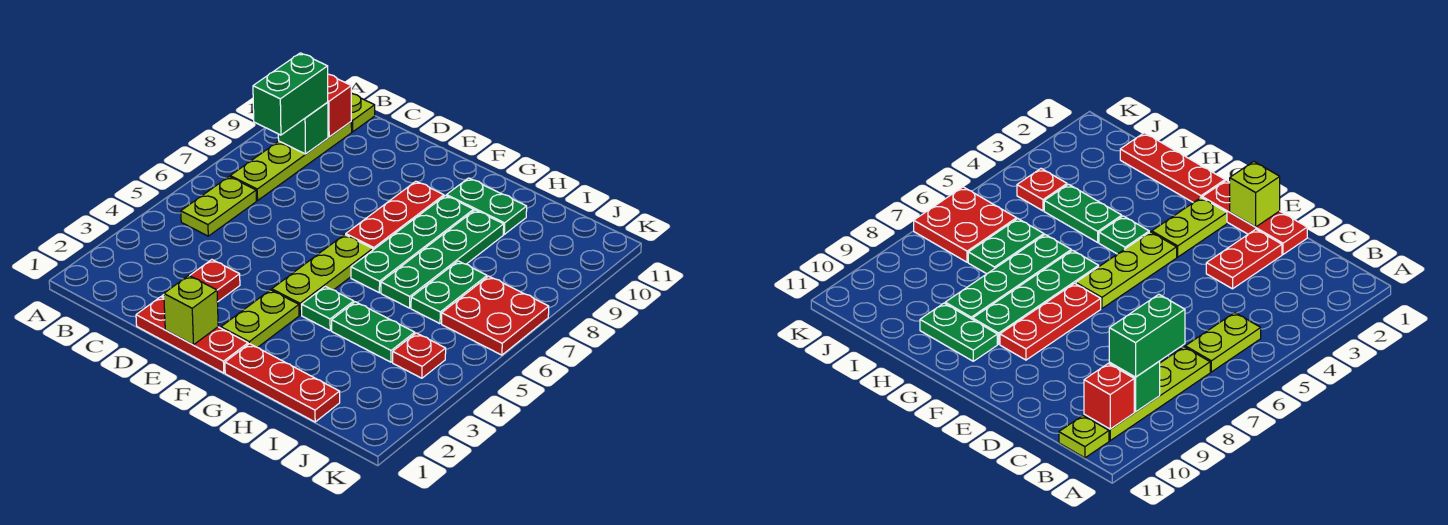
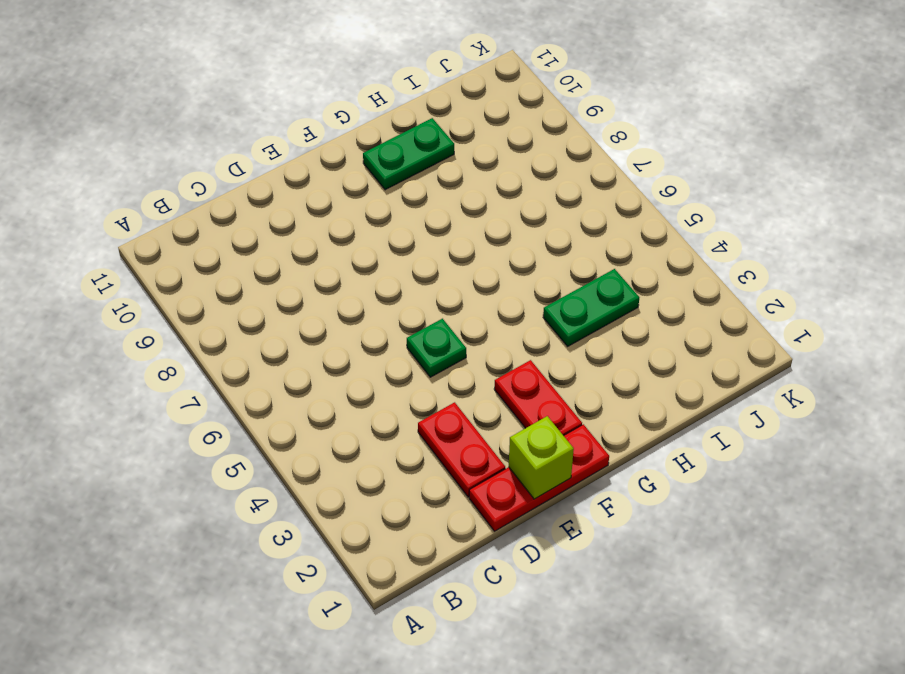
green plate E5 level 1 -> green plate G4 level 1
red plate F2:F3 level 1 -> lime plate F2:F3 level 1
none -> lime plate B5:B6 level 1
none -> lime plate B7:B10 level 1
none -> lime plate B11 level 1

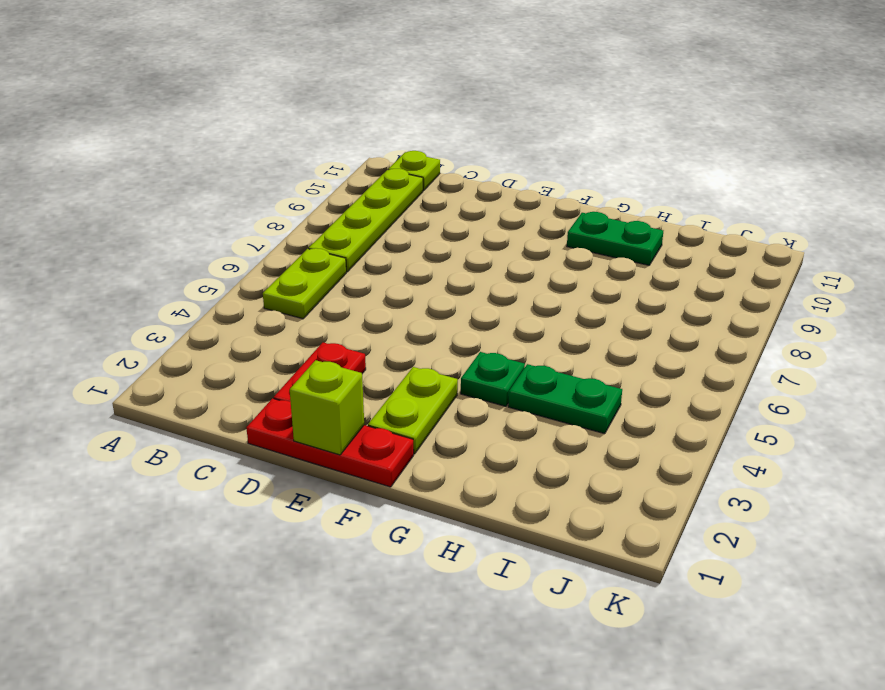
none -> lime plate F4:F6 level 1
none -> red plate F7:F9 level 1
none -> red plate G1:I1 level 1

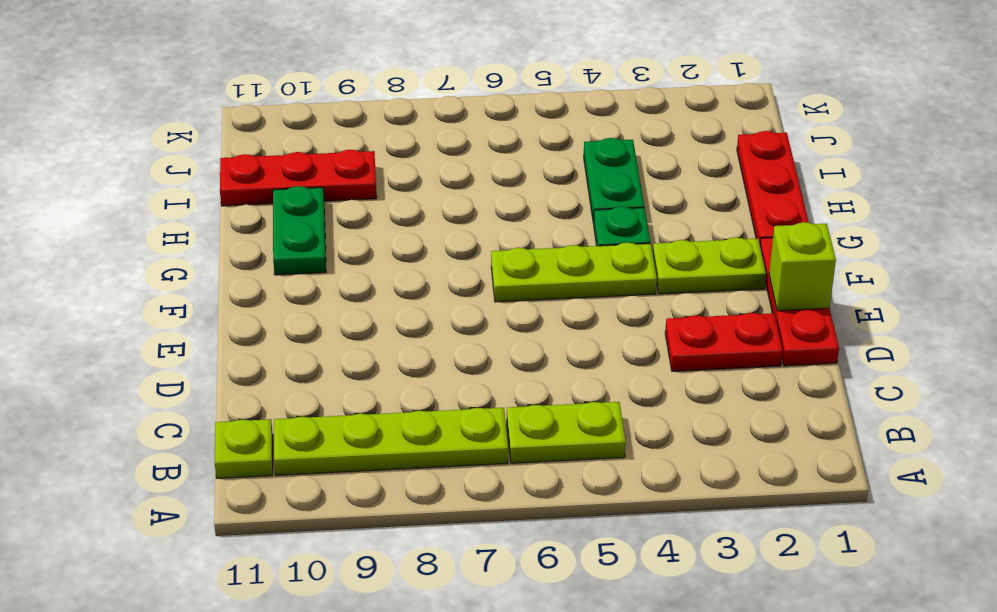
red plate I9:I11 level 1 -> red plate F7:F9 level 1
none -> green plate G6:G9 level 1
none -> green plate H6:H9 level 1
none -> green plate I6:I7 level 1

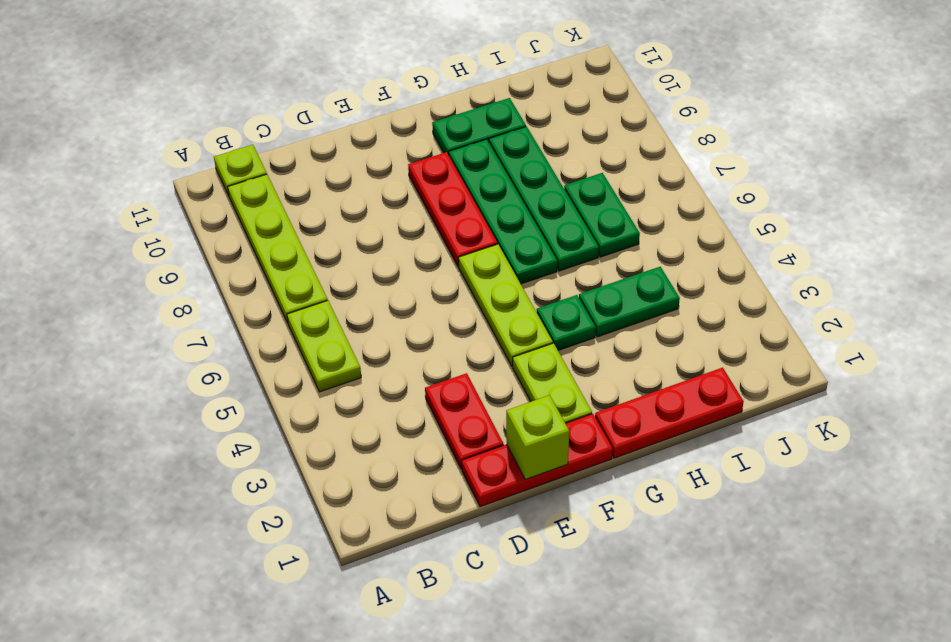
none -> red plate J4 level 1
none -> red plate J6:K7 level 1
none -> green brick B9 level 2

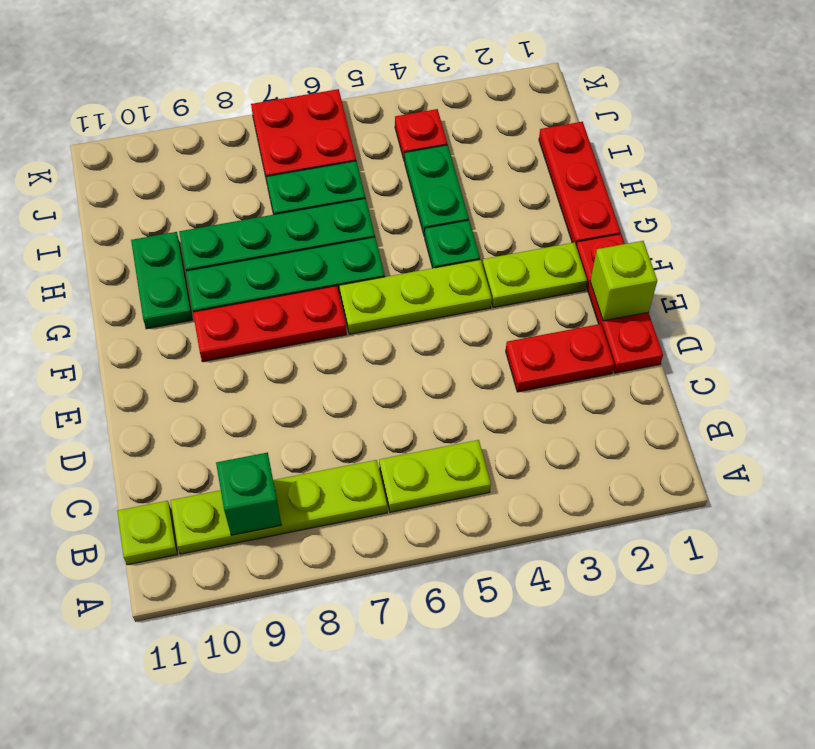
none -> red brick B10 level 2
none -> green brick B8:B9 level 3

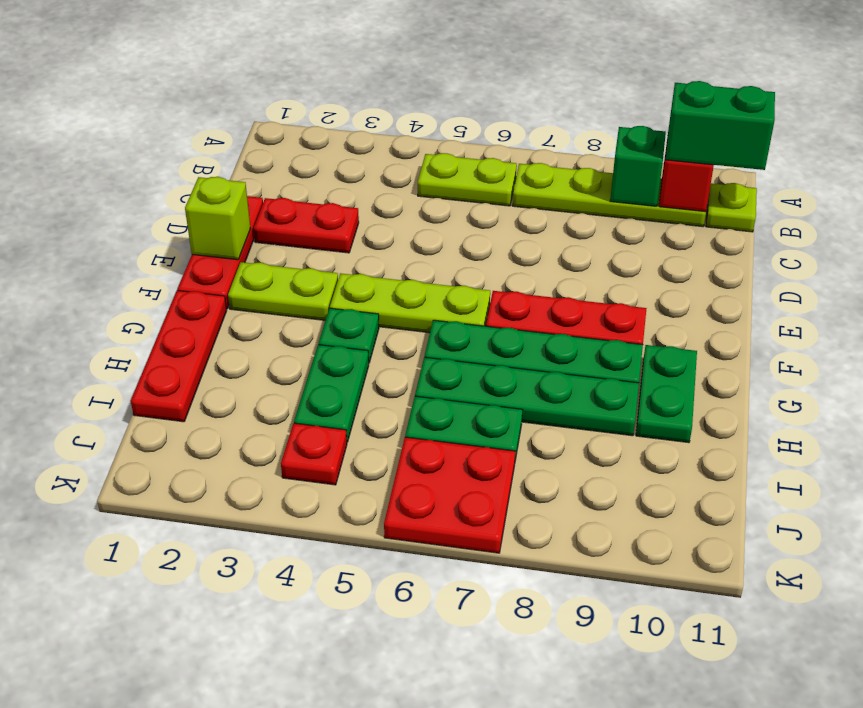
green brick B10:B11 level 3 -> green brick B8:B9 level 3

